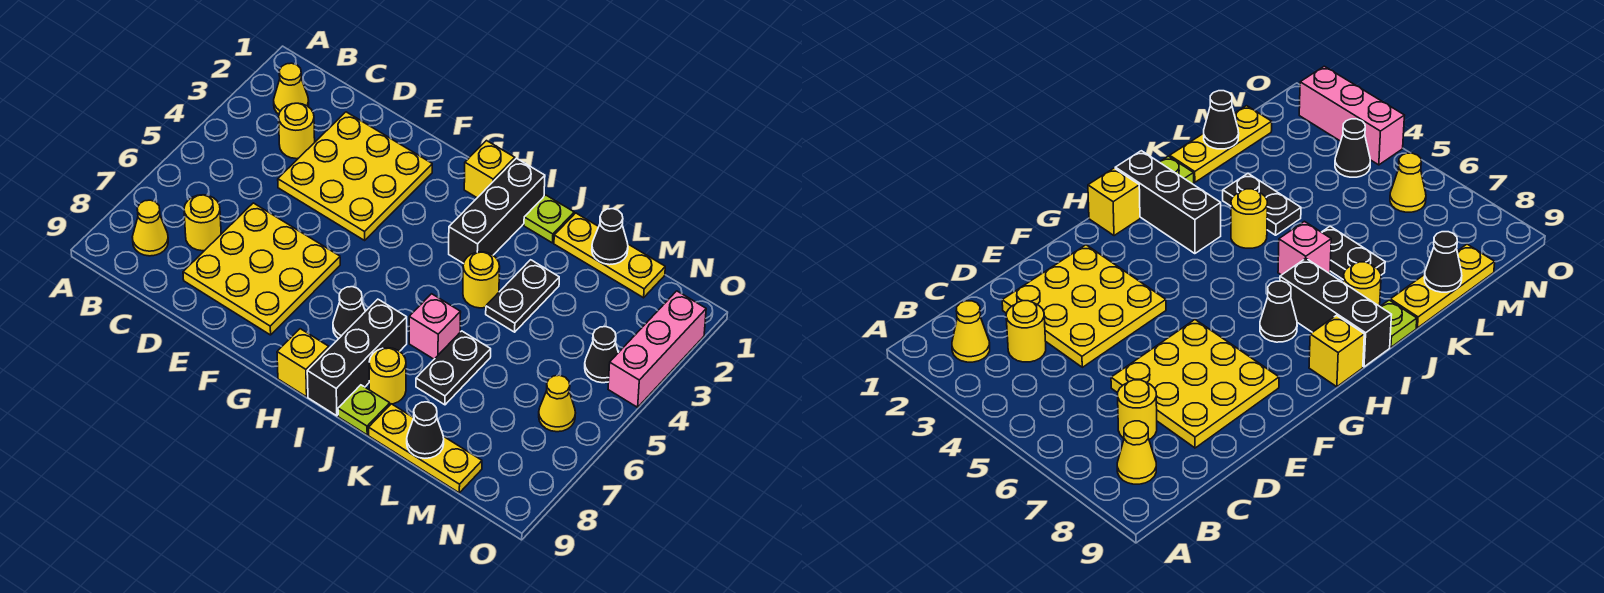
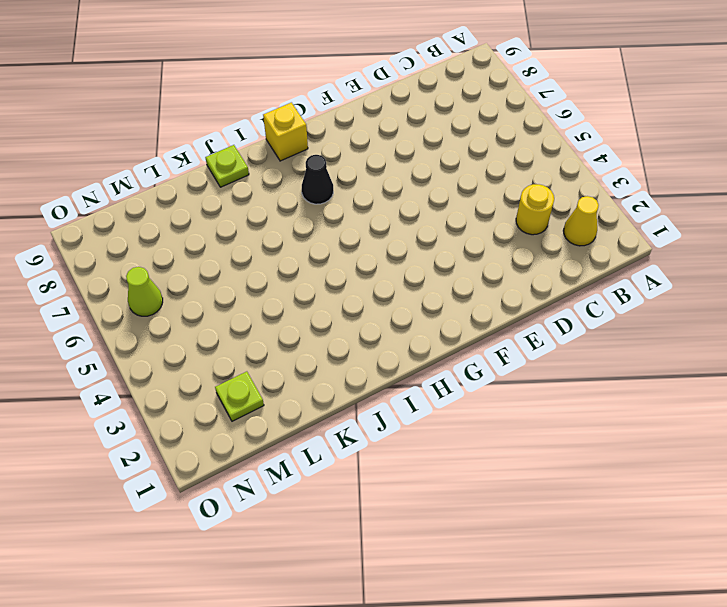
lime plate M2 level 1 -> lime plate J1 level 1
lime cone N6 level 1 -> yellow cone N6 level 1
none -> yellow cone B8 level 1
none -> yellow round brick C7 level 1
none -> yellow plate D2:F4 level 1

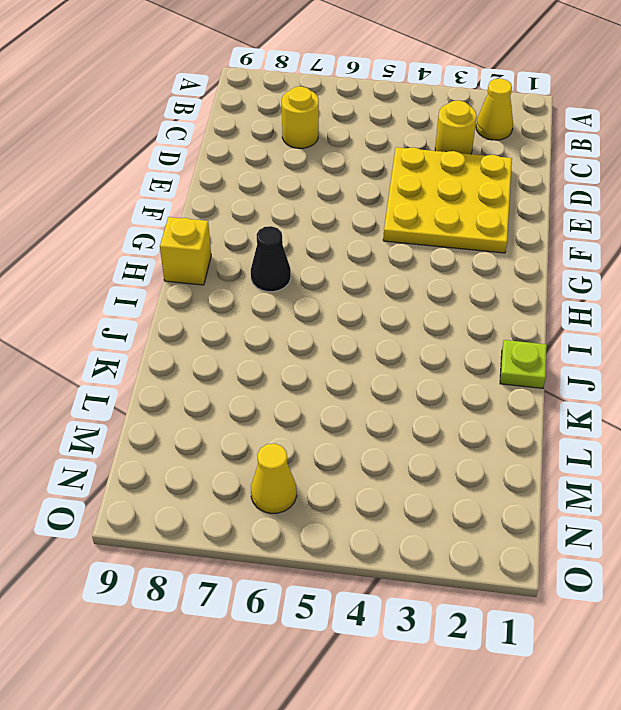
none -> yellow cone B8 level 1
none -> yellow plate D6:F8 level 1
none -> yellow brick H1 level 1

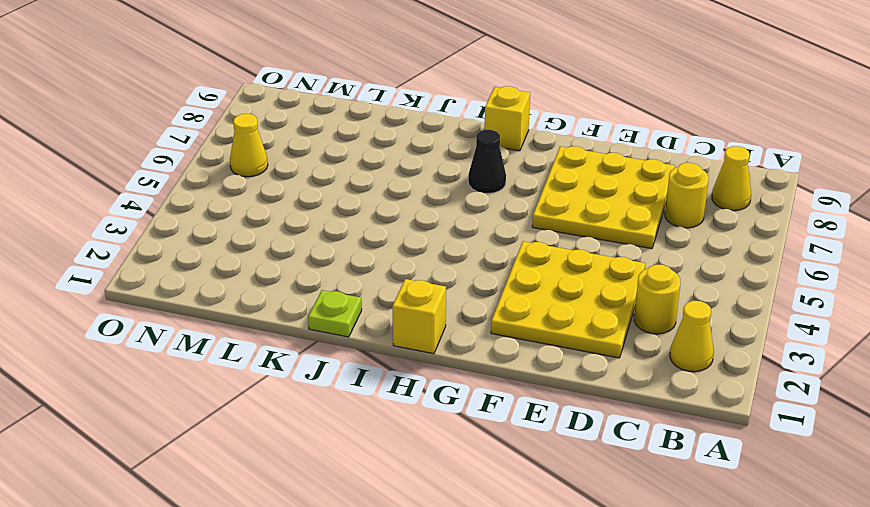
none -> black brick I1:I3 level 1
none -> black brick I7:I9 level 1
none -> yellow round brick J4 level 1

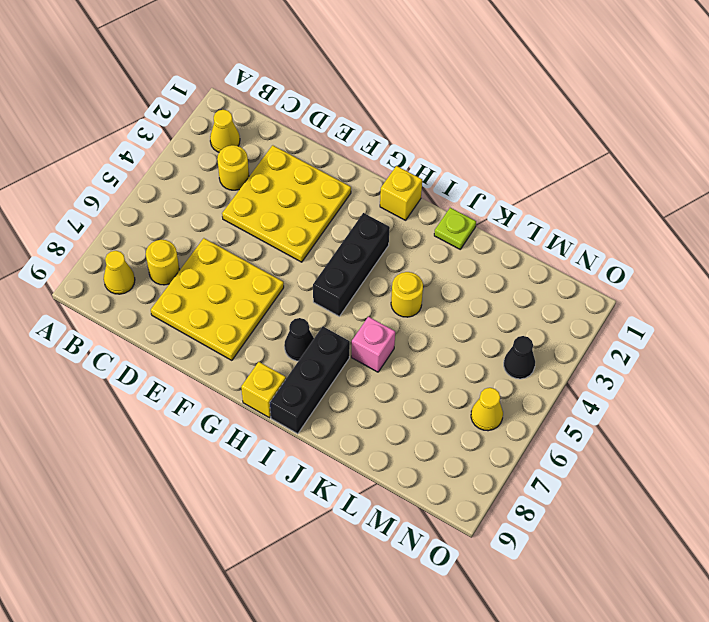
black brick H3:H5 level 1 -> black brick I1:I3 level 1
none -> yellow round brick J8 level 1
none -> lime plate J9 level 1
none -> yellow plate K1:M1 level 1

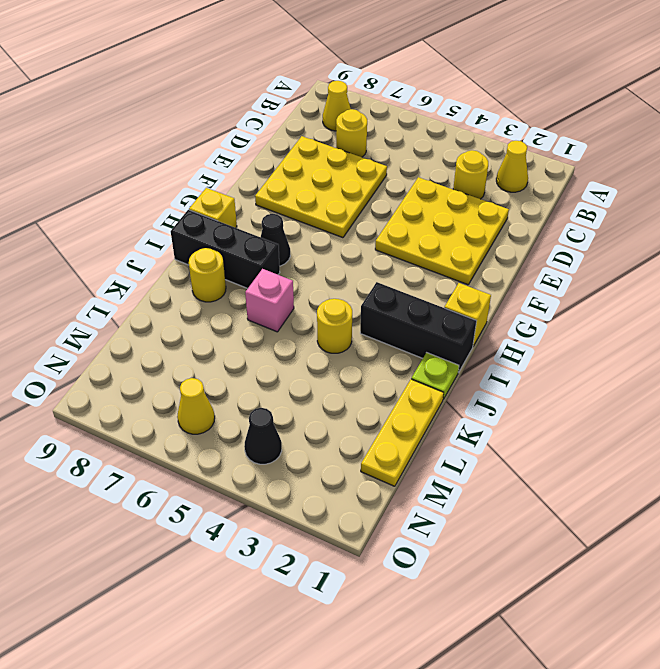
none -> lime plate J9 level 1
none -> black plate K3:K4 level 1
none -> black plate K6:K7 level 1

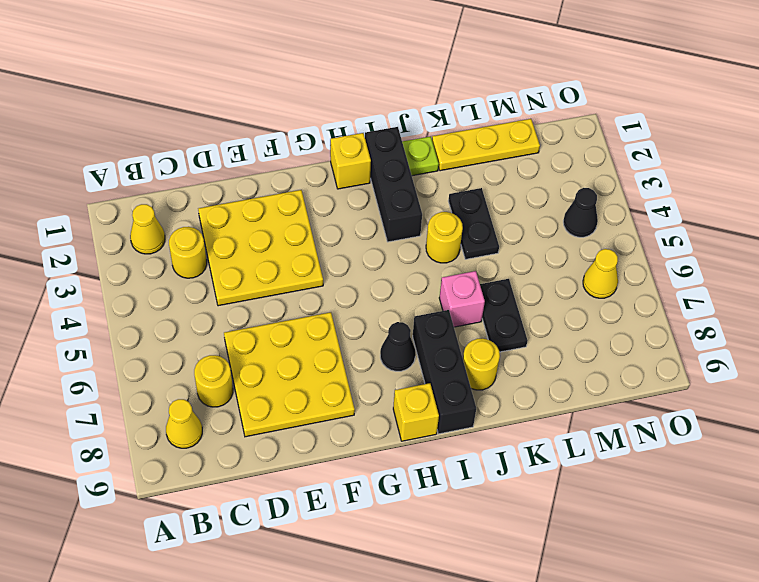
none -> lime plate J9 level 1
none -> yellow plate K9:M9 level 1
none -> pink brick O2:O4 level 1

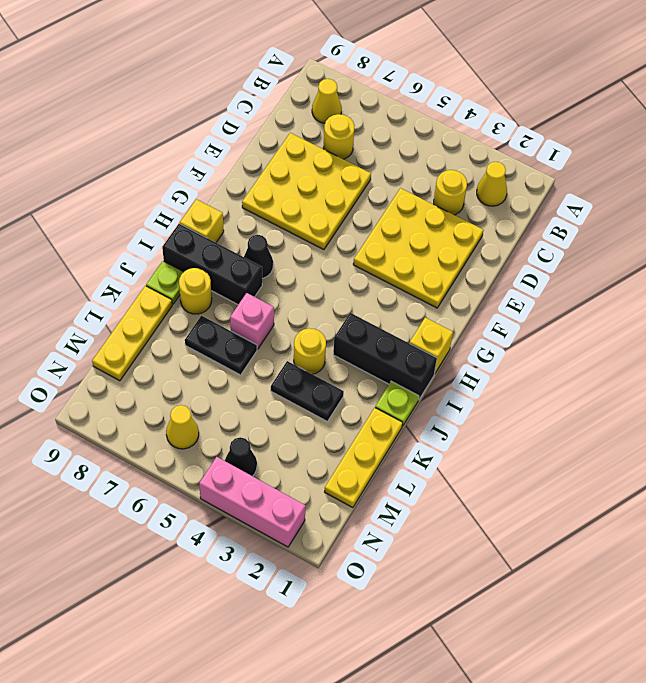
none -> black cone L1 level 2
none -> black cone L9 level 2

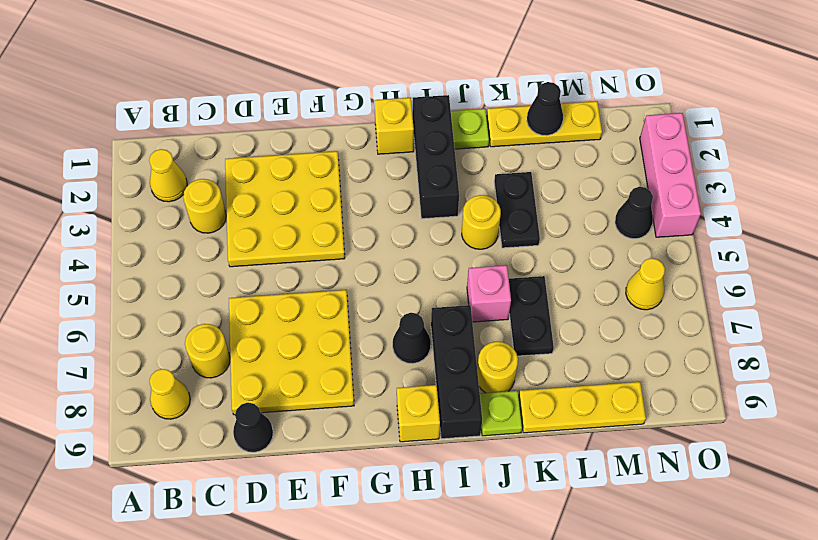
black cone D9 level 1 -> black cone L9 level 2

